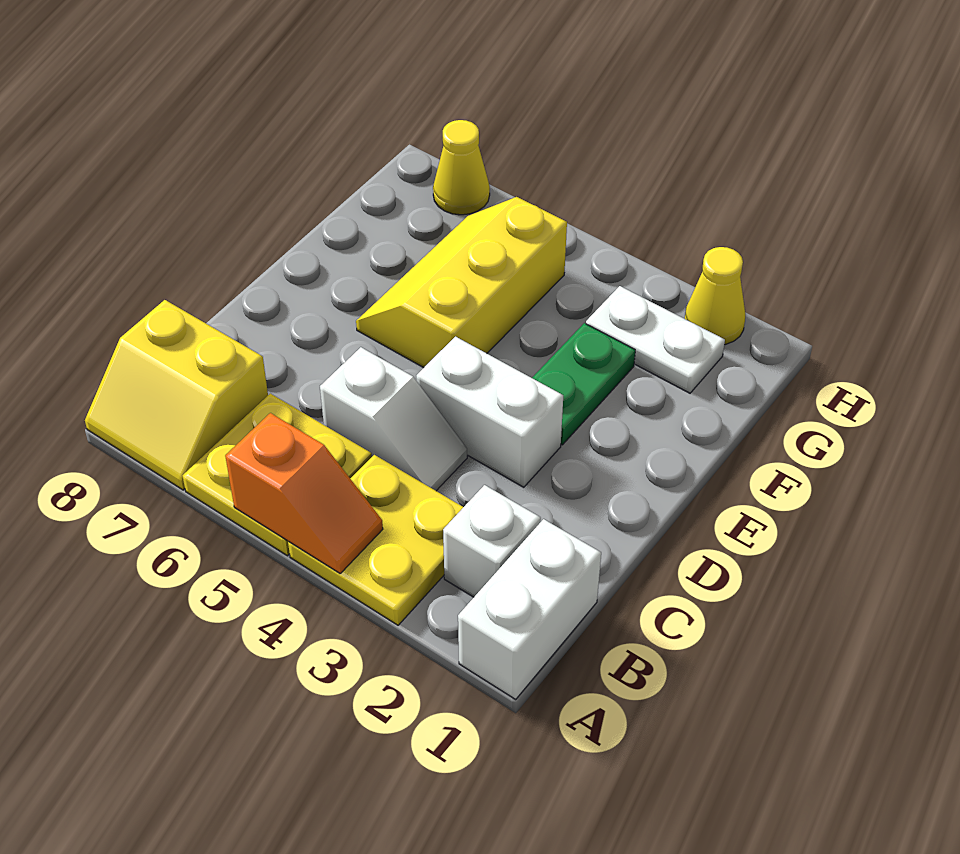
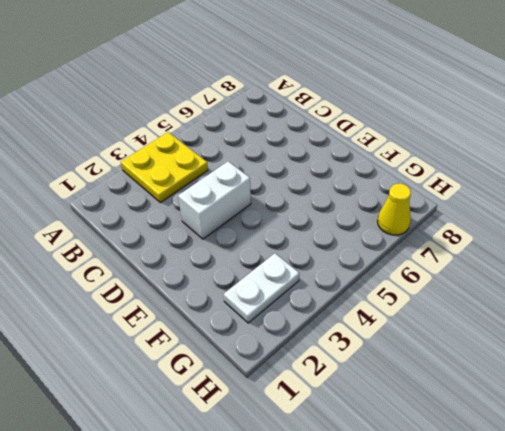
none -> white brick A1:B1 level 1
none -> yellow plate A5:B6 level 1
none -> yellow slope A7:B8 level 1 top B

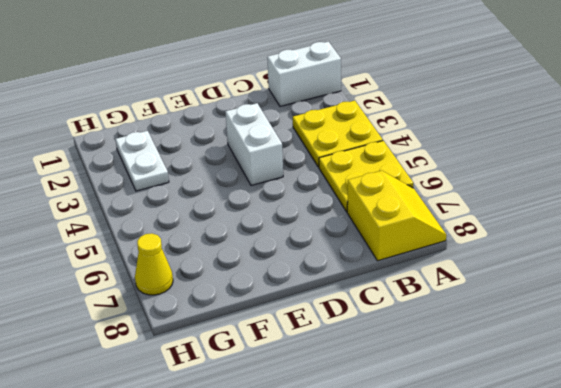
none -> white brick B2 level 1
none -> white slope C4:C5 level 1 top 5
none -> green plate E3:F3 level 1

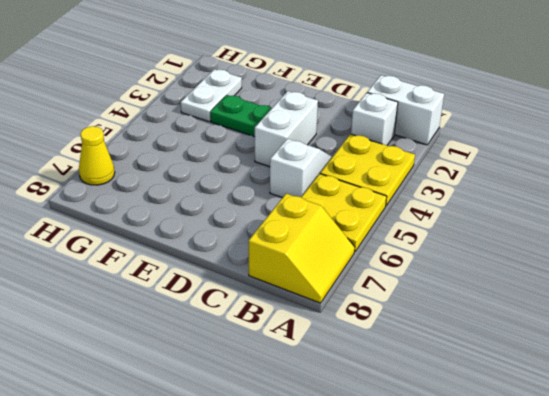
none -> yellow slope E5:G6 level 1 top 5
none -> yellow cone H2 level 1
none -> orange slope A4:A5 level 2 top 5

